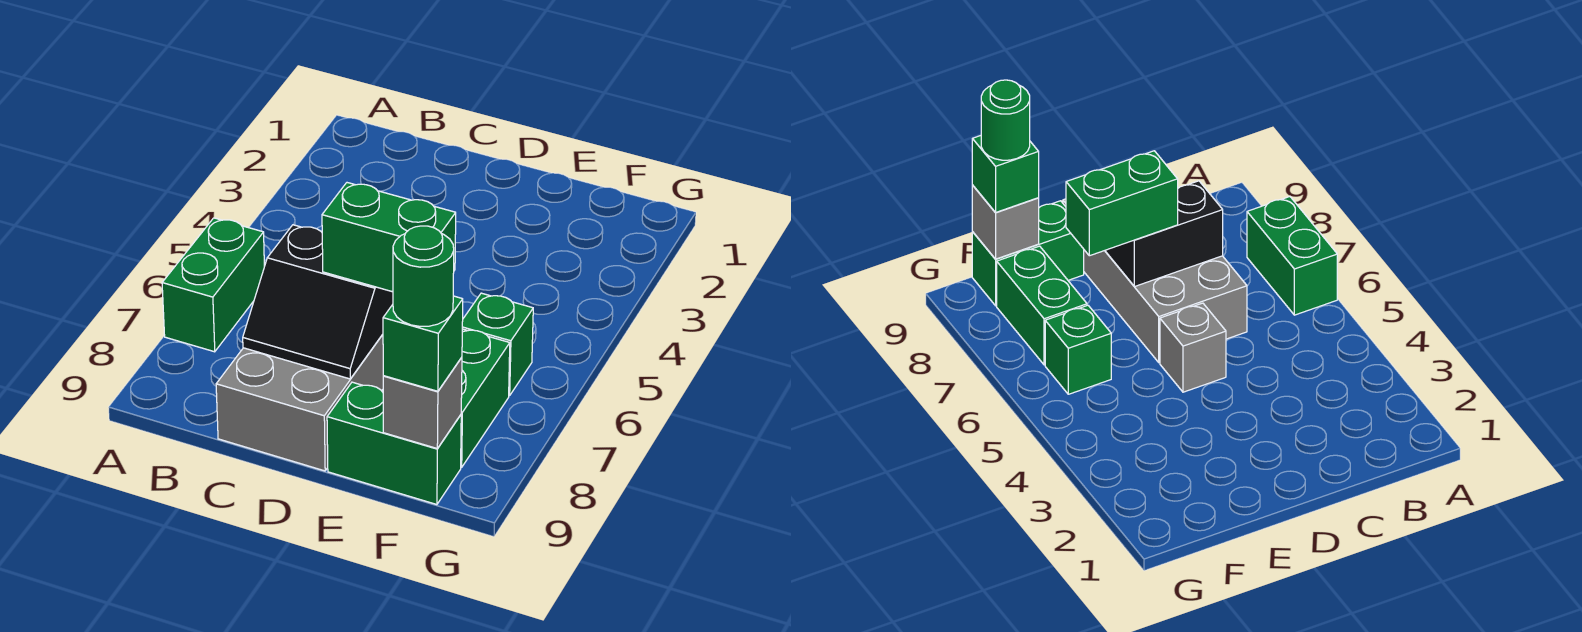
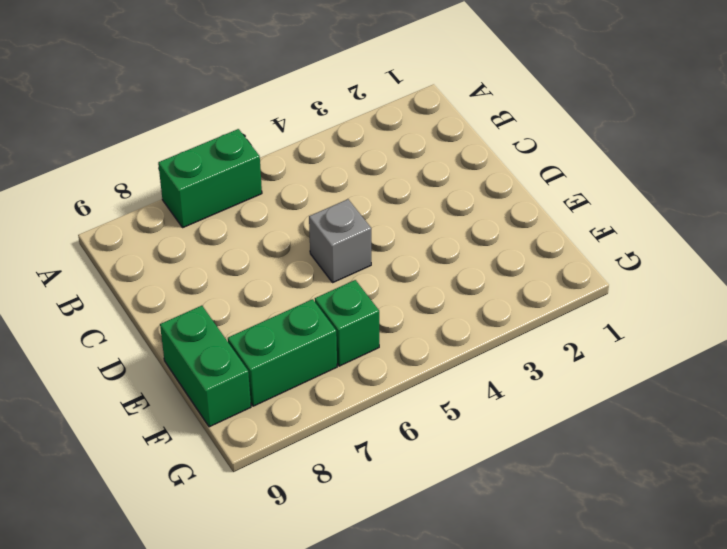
none -> grey brick C6:D9 level 1
none -> black slope C7:D8 level 2 top 7

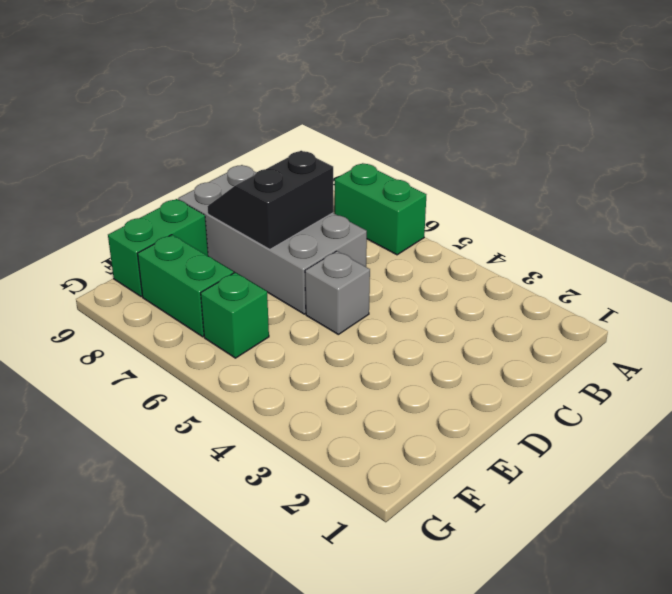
none -> grey brick F9 level 2
none -> green brick D7:E7 level 3

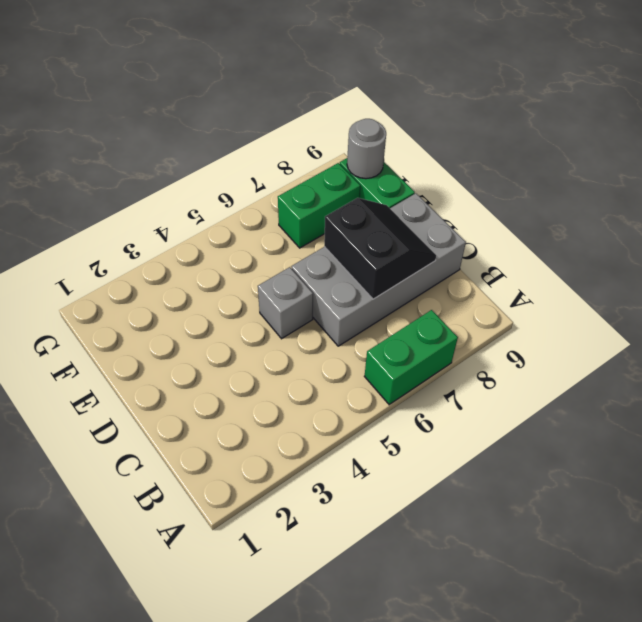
grey round brick F9 level 2 -> grey brick F9 level 2
none -> green brick F6 level 1
none -> green brick D7:E7 level 3

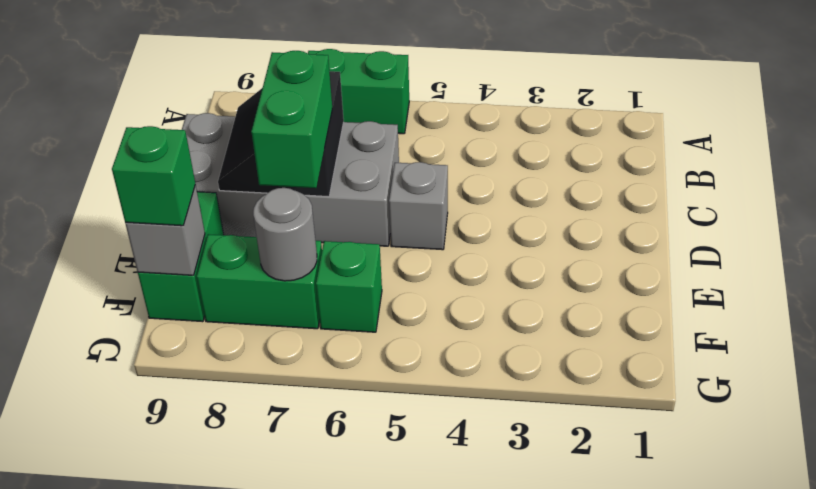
grey round brick F7 level 2 -> none
none -> green round brick F9 level 4

